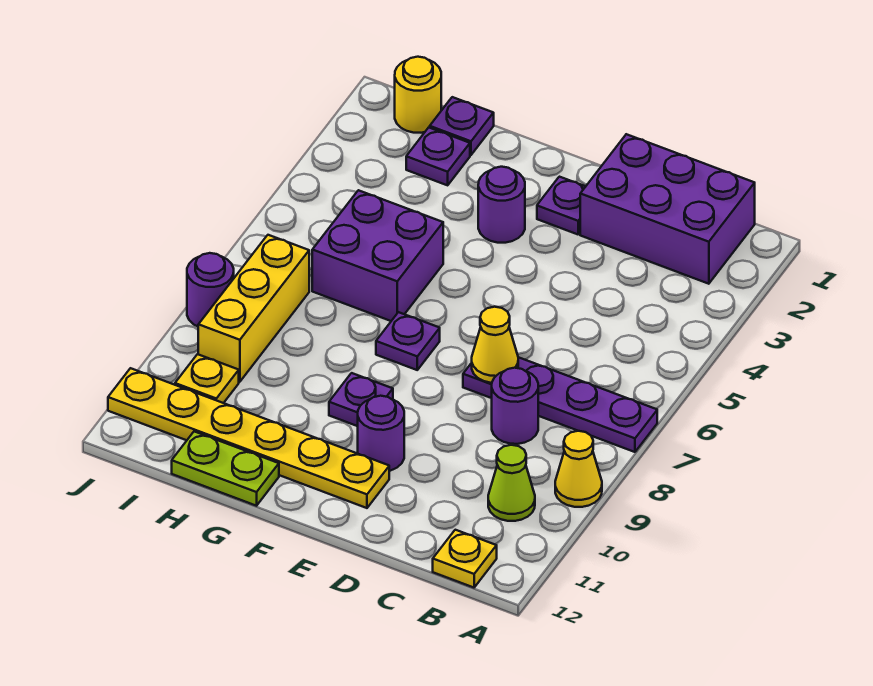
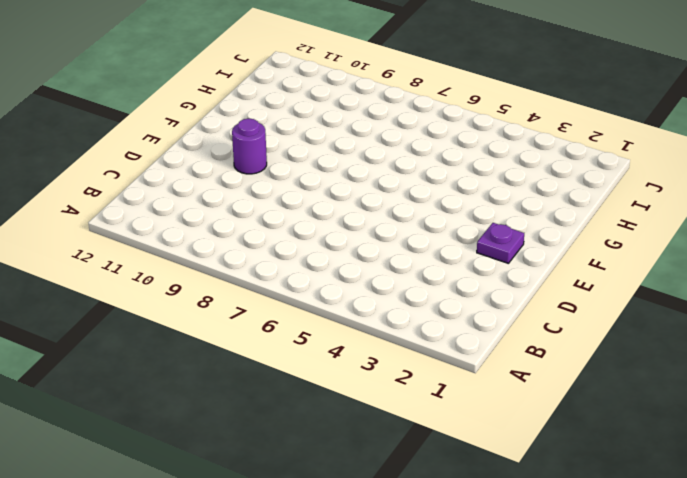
none -> purple plate A7:D7 level 1
none -> yellow cone A9 level 1
none -> purple brick B1:D2 level 1

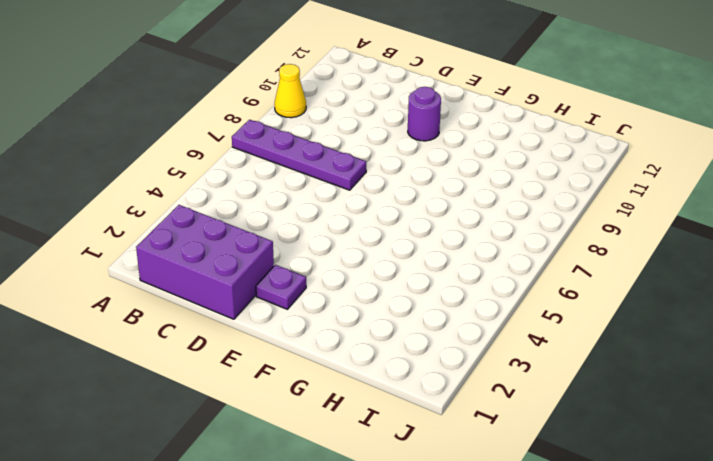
none -> lime cone B10 level 1
none -> yellow plate B12 level 1
none -> purple round brick C8 level 1

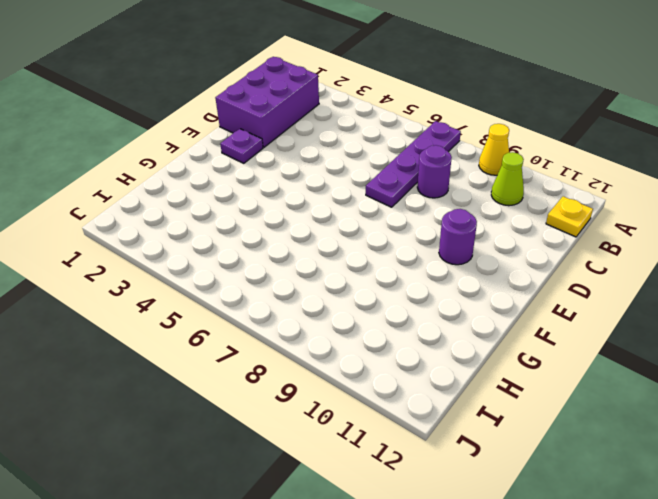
none -> yellow plate E11:J11 level 1
none -> purple round brick F3 level 1
none -> purple plate F7 level 1

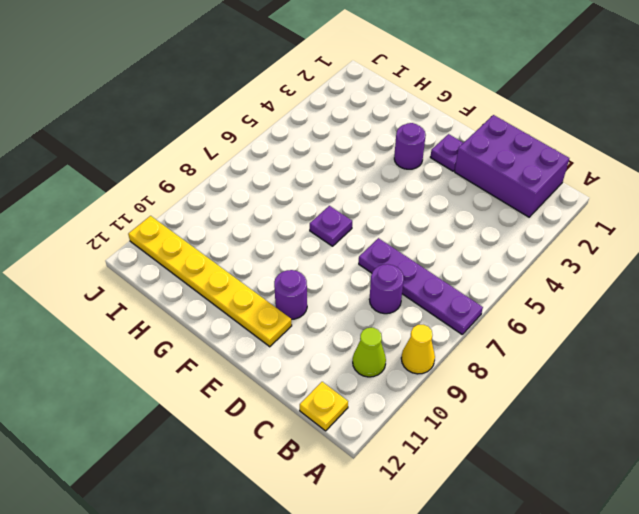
none -> purple plate F9 level 1
none -> purple brick G5:H6 level 1
none -> lime plate G12:H12 level 1

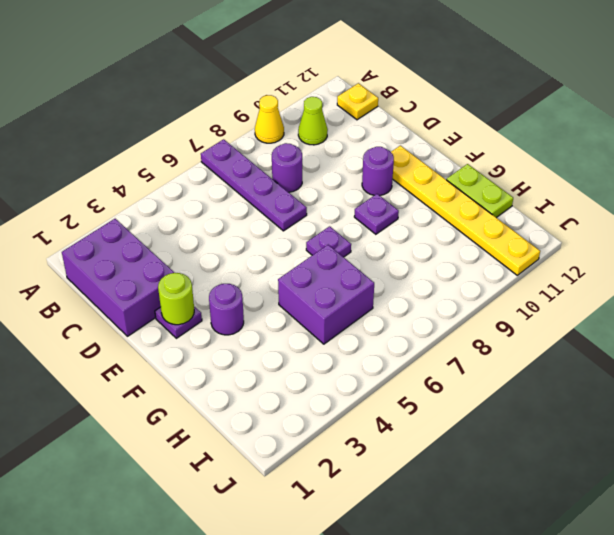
lime round brick E2 level 2 -> none
none -> purple plate H1 level 1
none -> purple plate H2 level 1
none -> yellow round brick I1 level 1

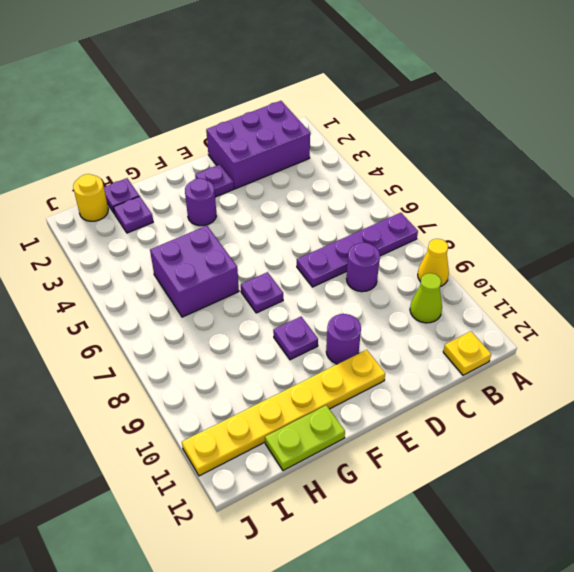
none -> yellow brick I7:I9 level 1
none -> yellow plate I10 level 1
none -> purple round brick J8 level 1

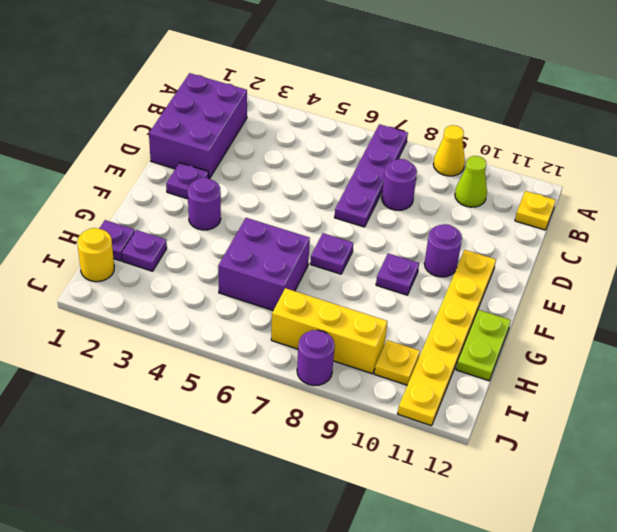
none -> yellow cone D7 level 2

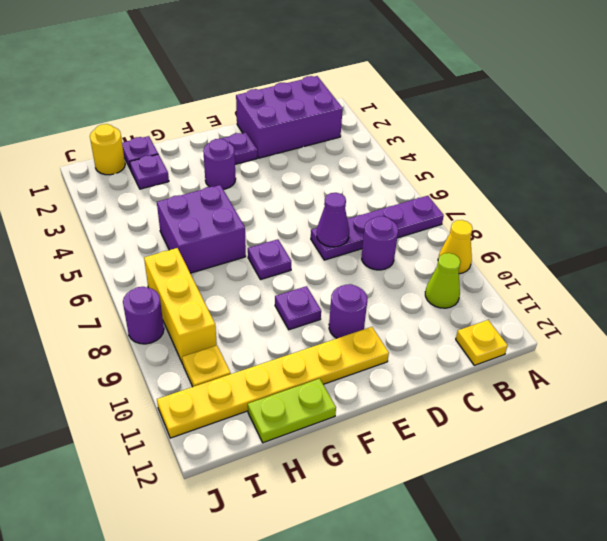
purple cone D7 level 2 -> yellow cone D7 level 2

